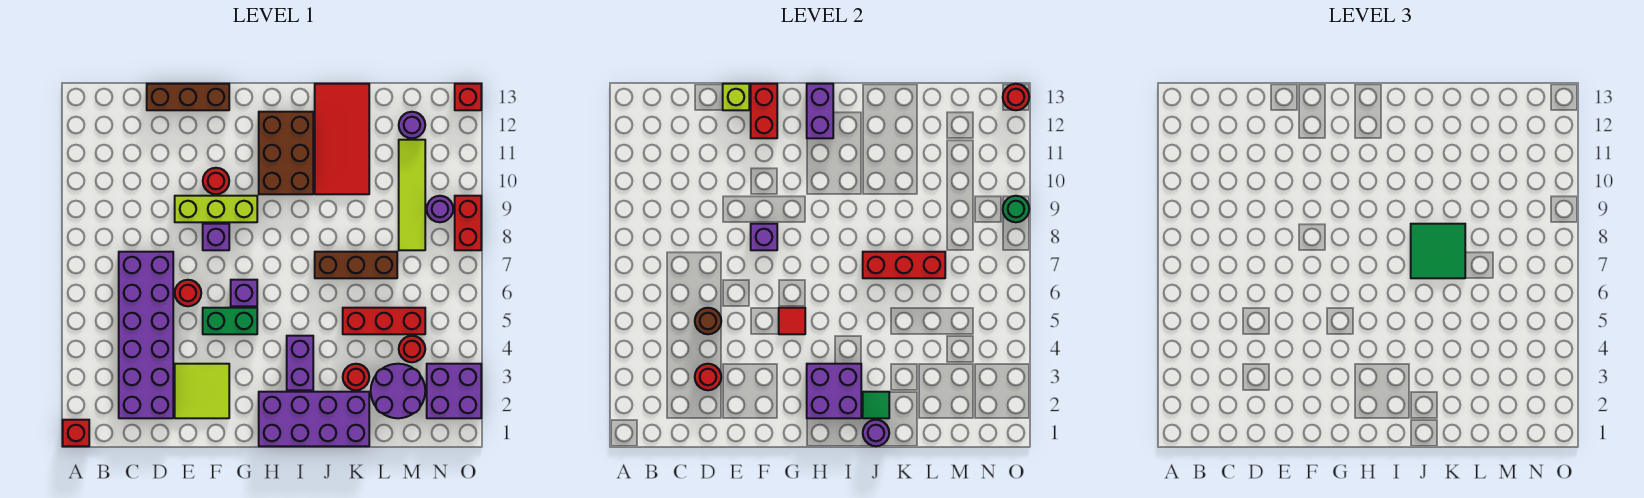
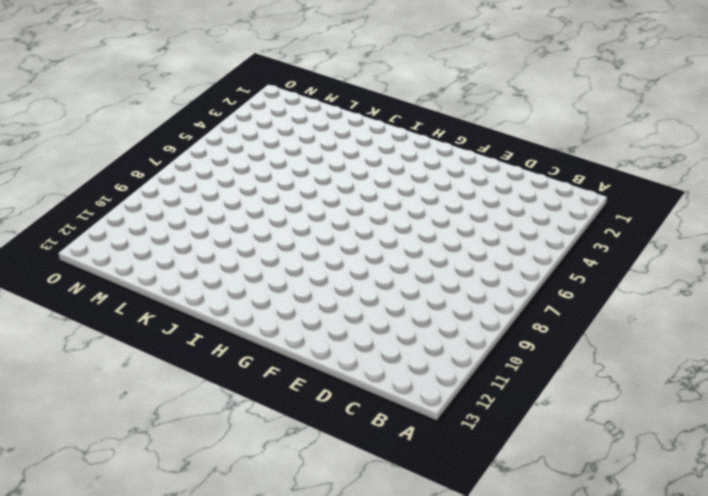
none -> red brick A1 level 1
none -> purple brick C2:D7 level 1
none -> brown brick D13:F13 level 1
none -> lime tile E2:F3 level 1

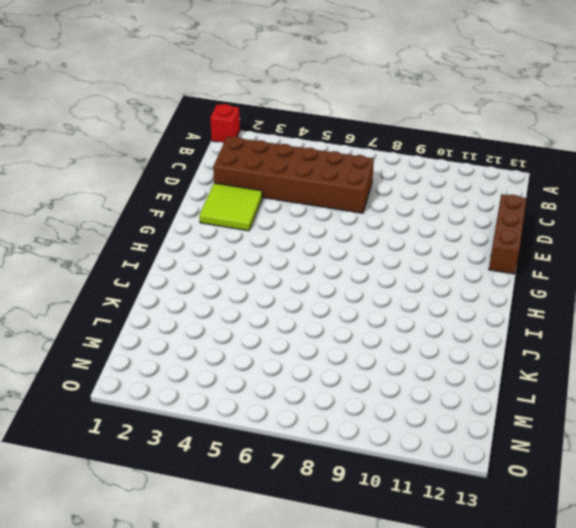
brown brick C2:D7 level 1 -> purple brick C2:D7 level 1
none -> red round brick E6 level 1
none -> lime brick E9:G9 level 1
none -> green brick F5:G5 level 1
none -> purple brick F8 level 1

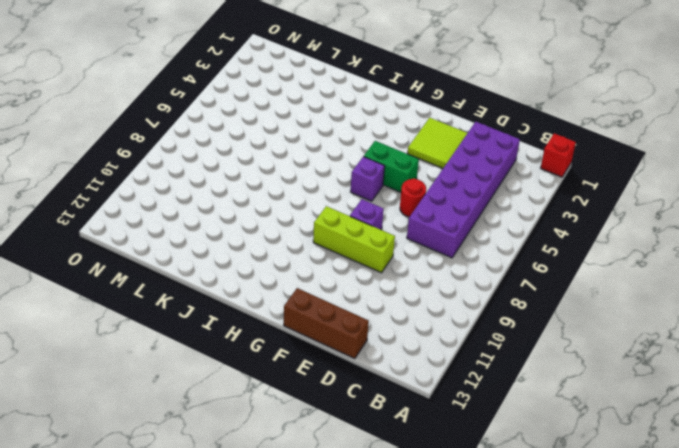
none -> red round brick F10 level 1
none -> purple brick H1:K2 level 1
none -> brown brick H10:I12 level 1
none -> purple brick I3:I4 level 1

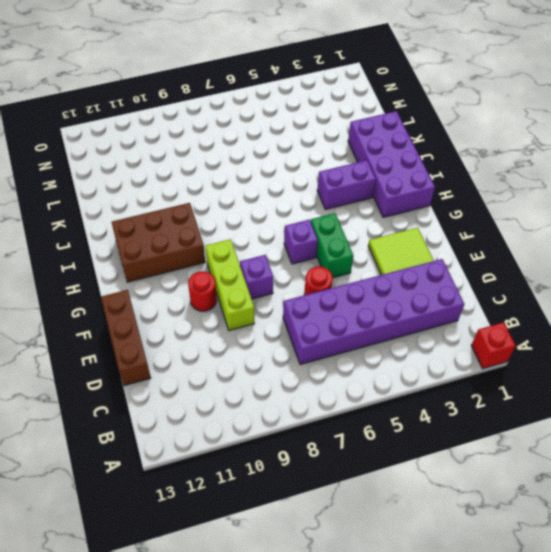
none -> brown brick J7:L7 level 1
none -> red tile J10:K13 level 1
none -> red round brick K3 level 1
none -> red brick K5:M5 level 1

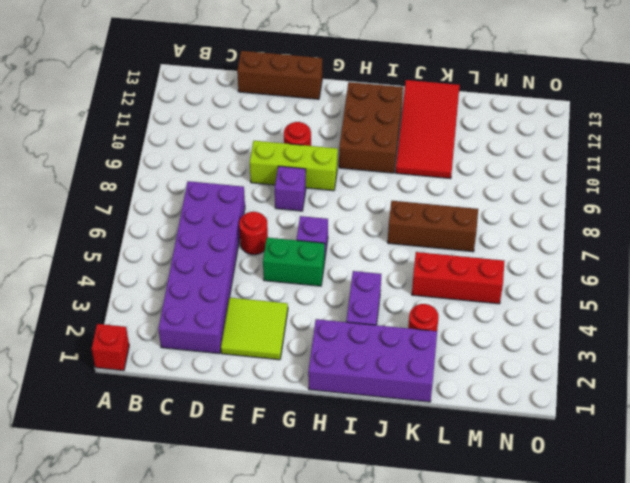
none -> purple round brick L2:M3 level 1
none -> red round brick M4 level 1
none -> lime tile M8:M11 level 1
none -> purple round brick M12 level 1

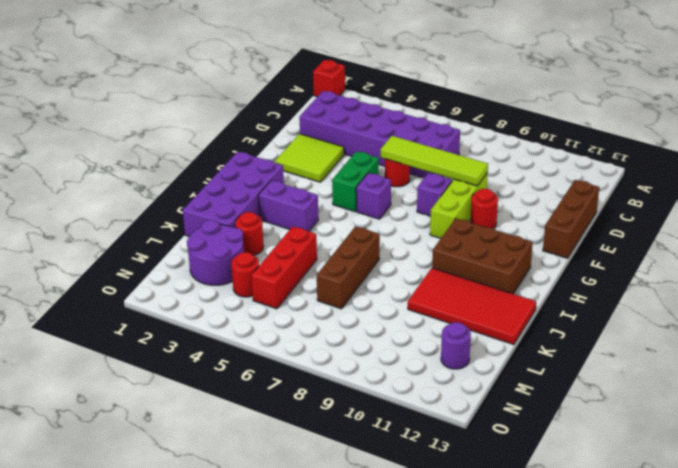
lime tile E6:E9 level 2 -> lime tile M8:M11 level 1
none -> purple brick N2:O3 level 1
none -> purple round brick N9 level 1
none -> red brick O8:O9 level 1
none -> red brick O13 level 1

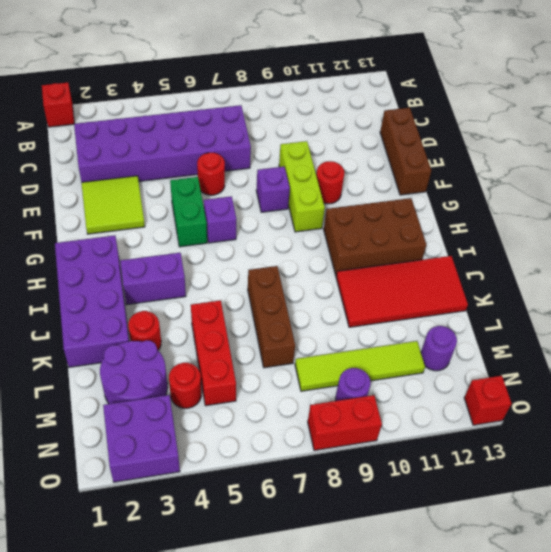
none -> red round brick D3 level 2
none -> brown round brick D5 level 2
none -> lime brick E13 level 2
none -> purple brick F8 level 2

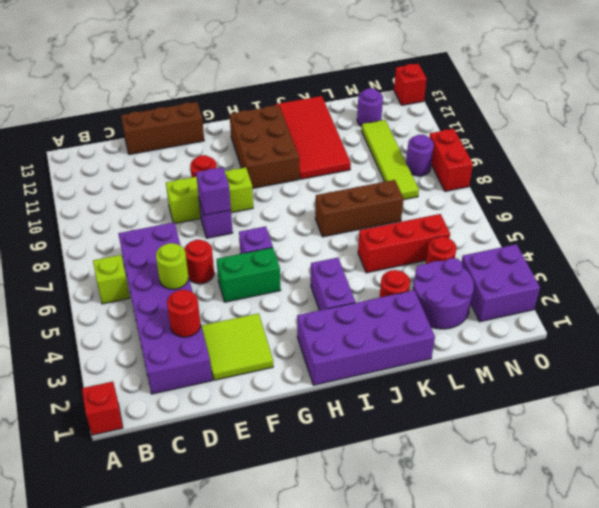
lime brick B6 level 1 -> lime brick E13 level 2
lime round brick D5 level 2 -> brown round brick D5 level 2
none -> red brick F12:F13 level 2
none -> red tile G5 level 2
none -> purple brick H2:I3 level 2
none -> purple brick H12:H13 level 2

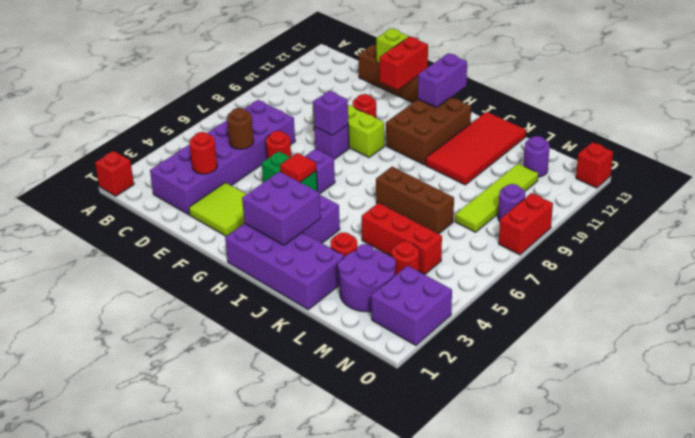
none -> purple round brick J1 level 2
none -> green tile J2 level 2
none -> red brick J7:L7 level 2
none -> green round brick O9 level 2

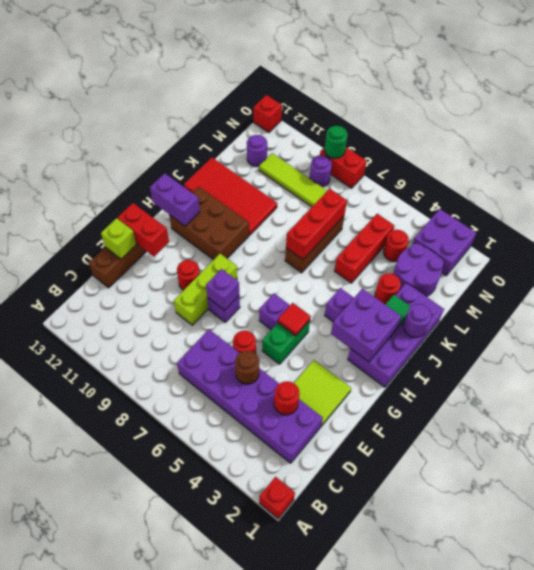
none -> red round brick O13 level 2
none -> green tile J7:K8 level 3

